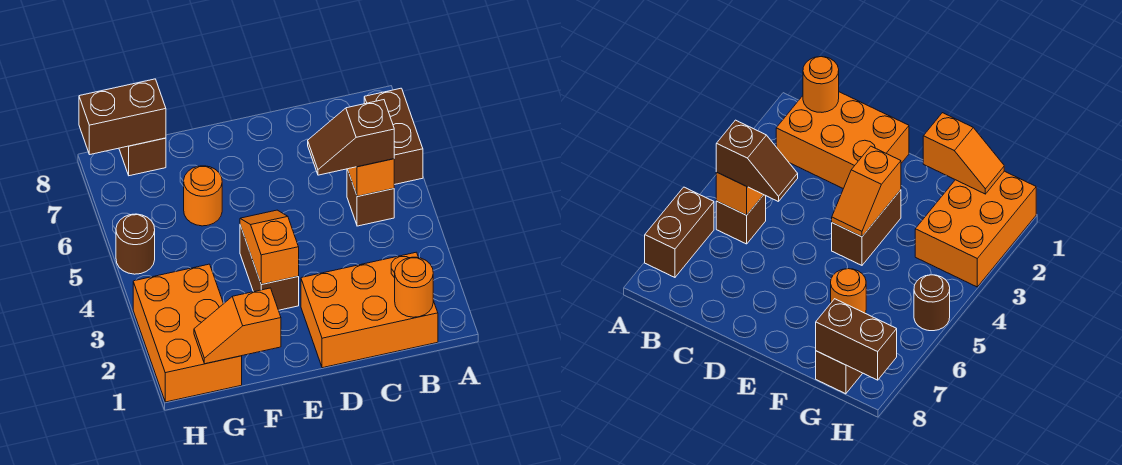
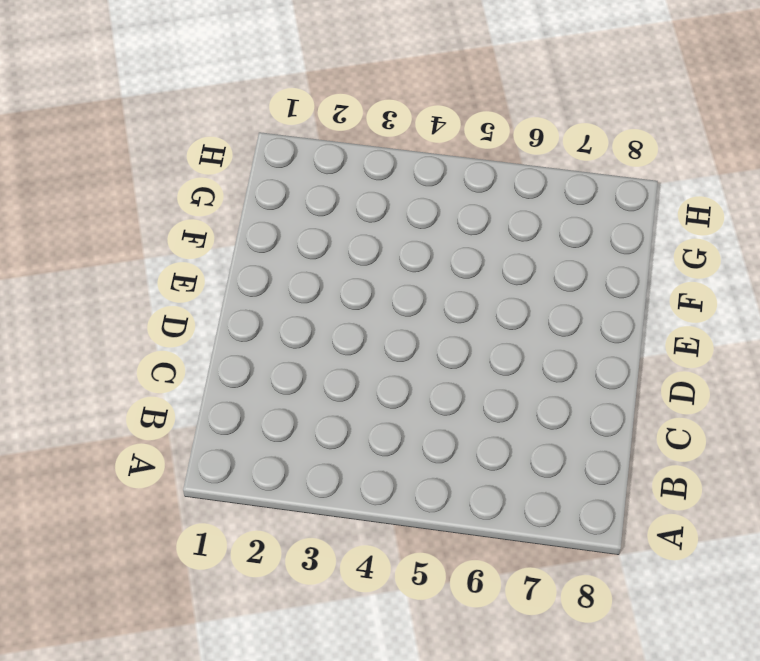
none -> brown brick A6:A7 level 1
none -> orange brick B1:D2 level 1
none -> brown brick B5 level 1

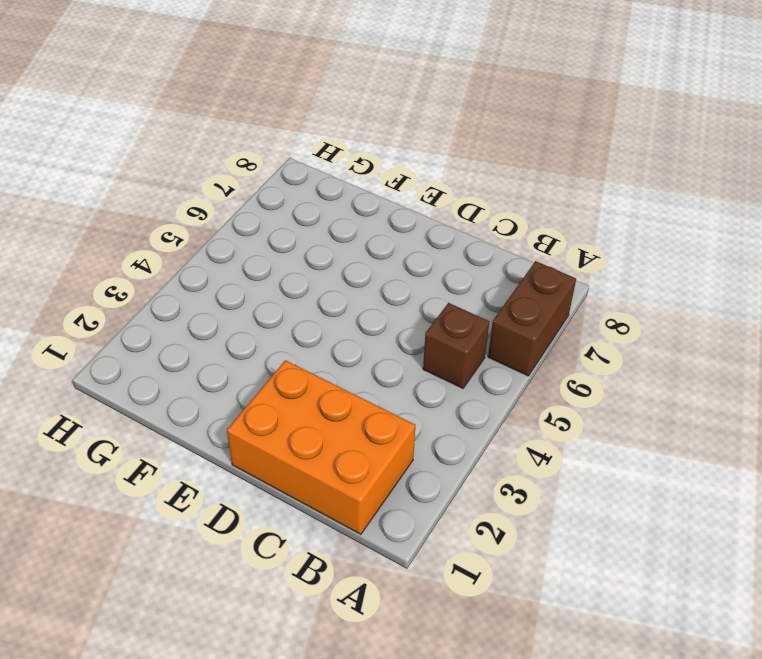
none -> brown brick E3:E4 level 1
none -> orange round brick F6 level 1
none -> orange brick G1:H3 level 1

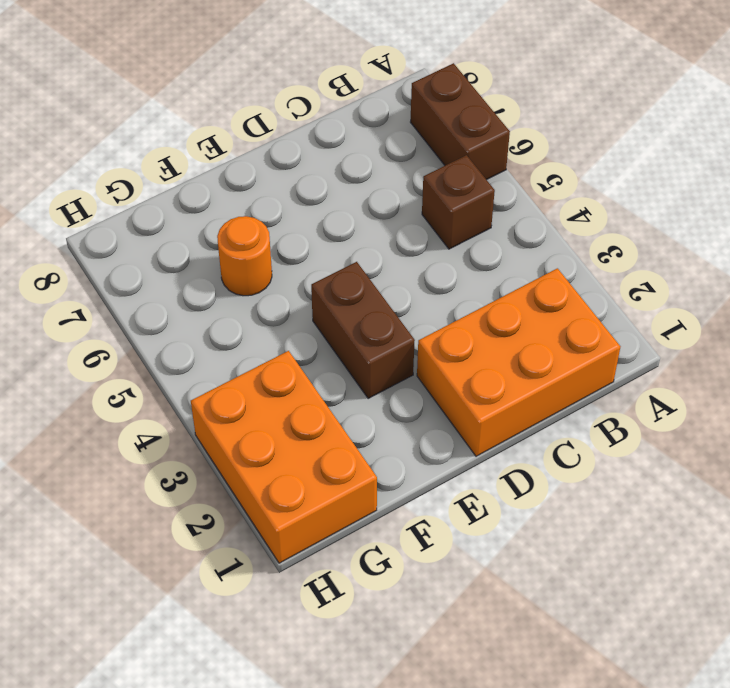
none -> brown brick G8 level 1
none -> brown round brick H5 level 1
none -> orange round brick B1 level 2

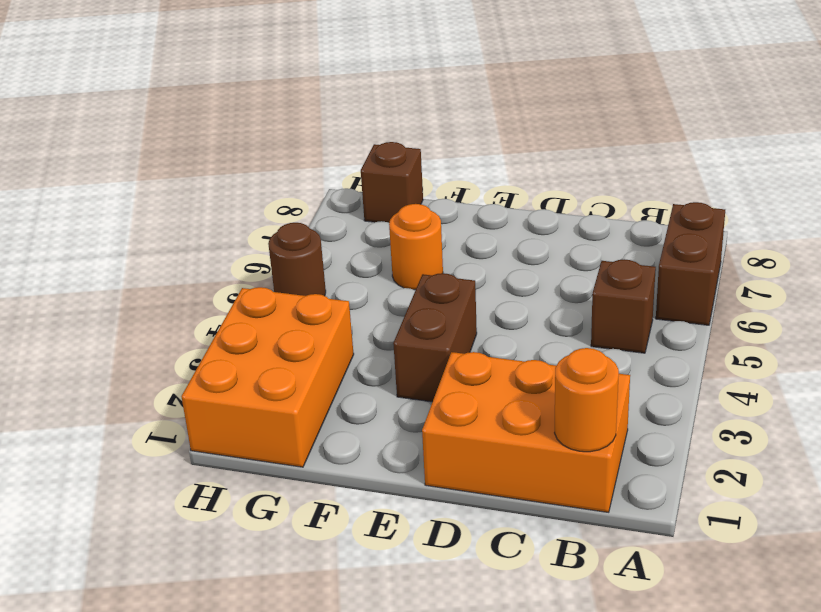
none -> orange brick B5 level 2
none -> orange slope E3:E4 level 2 top 3
none -> orange slope F1:G1 level 2 top F

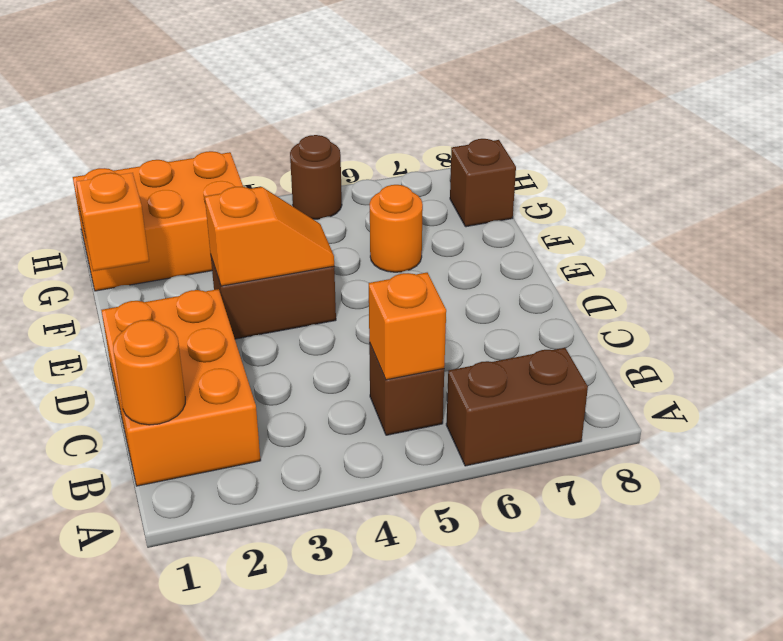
none -> brown brick G8:H8 level 2
none -> brown slope B5:C5 level 3 top B

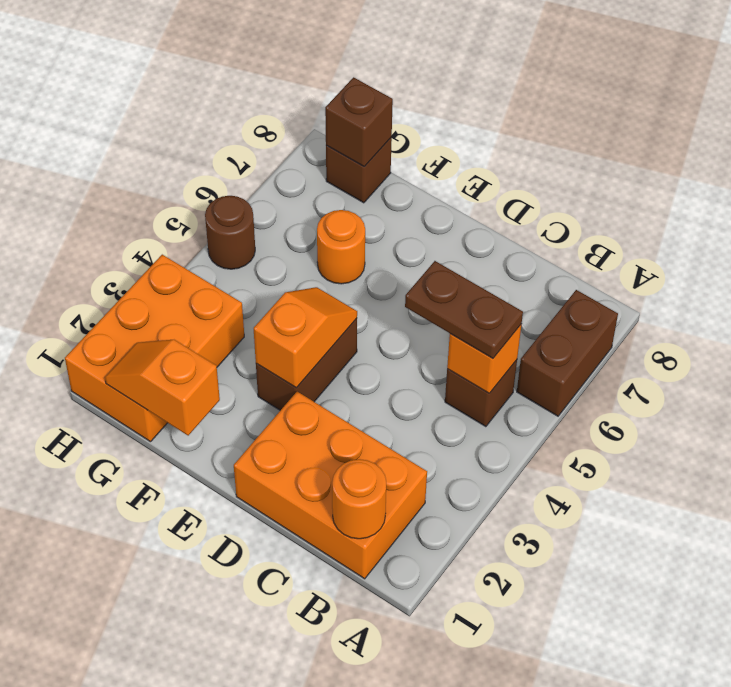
brown plate B5:C5 level 3 -> brown slope B5:C5 level 3 top B
brown brick G8 level 2 -> brown brick G8:H8 level 2

